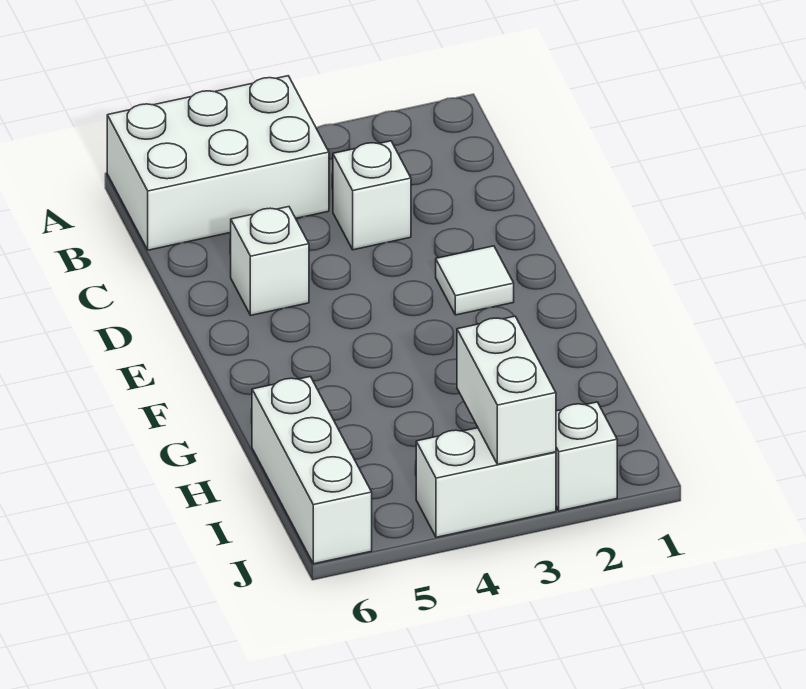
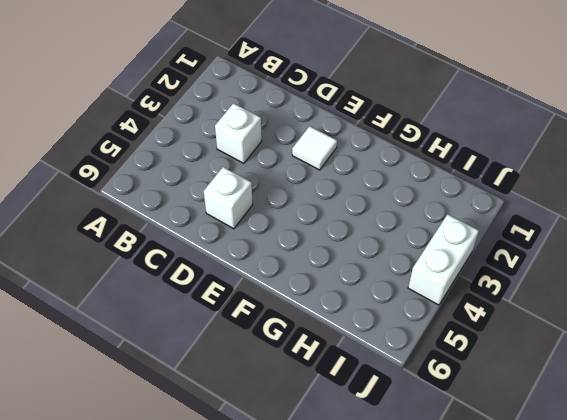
none -> white brick A4:B6 level 1
none -> white brick H6:J6 level 1

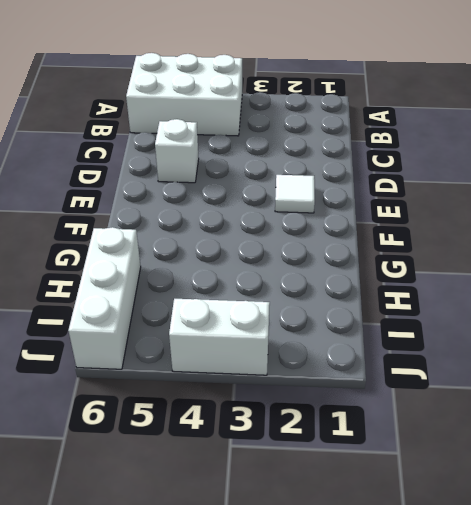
none -> white brick C3 level 1
none -> white brick J2 level 1

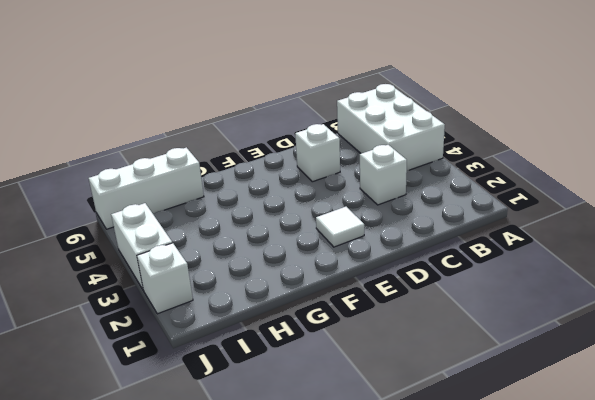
none -> white brick I3:J3 level 2

